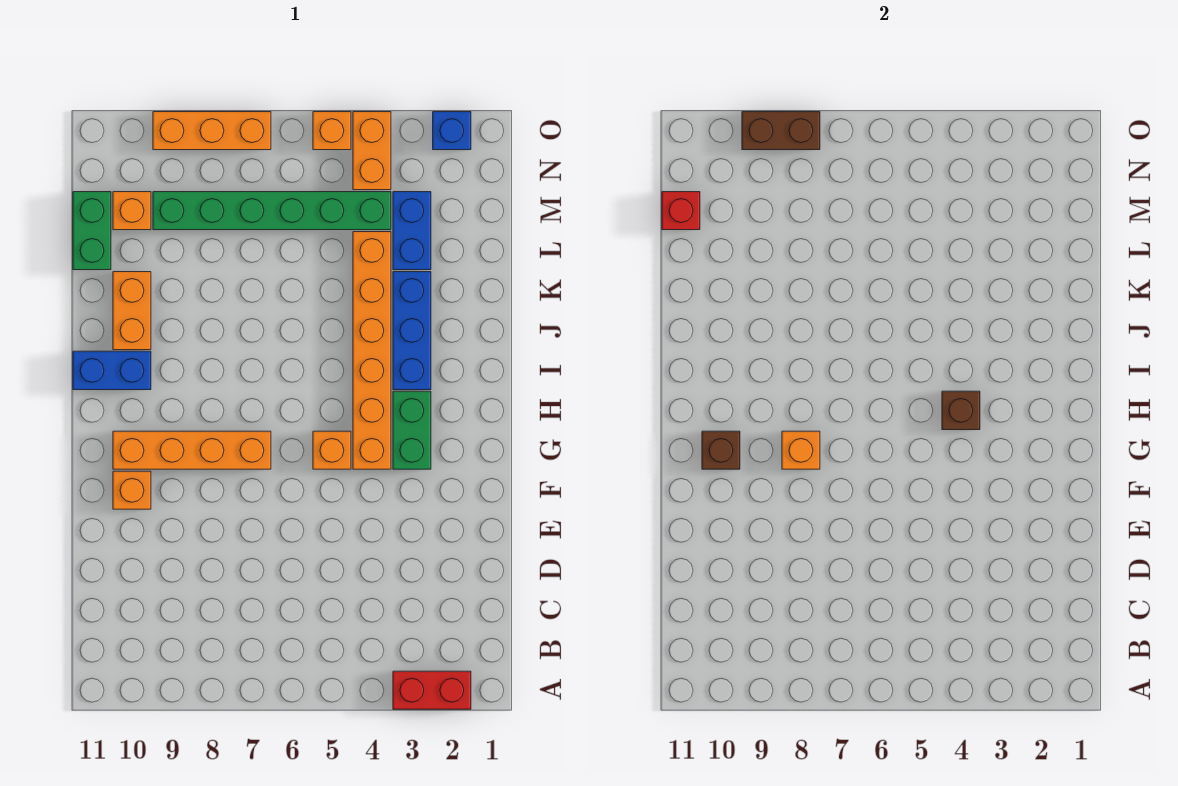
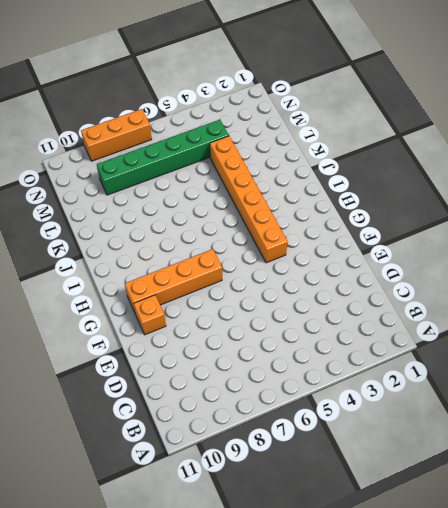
none -> red brick A2:A3 level 1
none -> green brick G3:H3 level 1
none -> orange brick G5 level 1

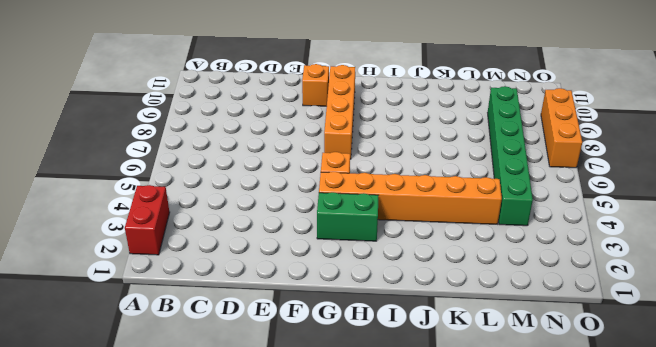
none -> blue brick I3:K3 level 1
none -> blue brick I10:I11 level 1
none -> orange brick J10:K10 level 1

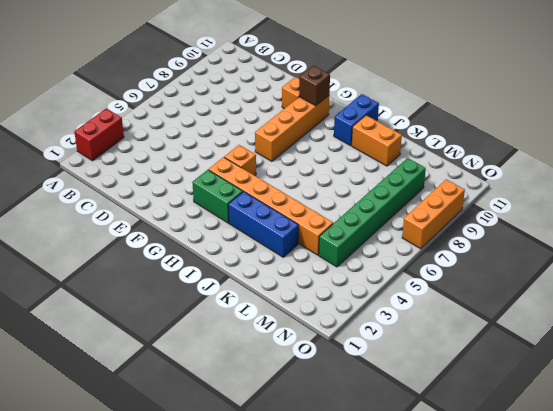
none -> blue brick L3:M3 level 1
none -> green brick L11:M11 level 1
none -> orange brick M10 level 1

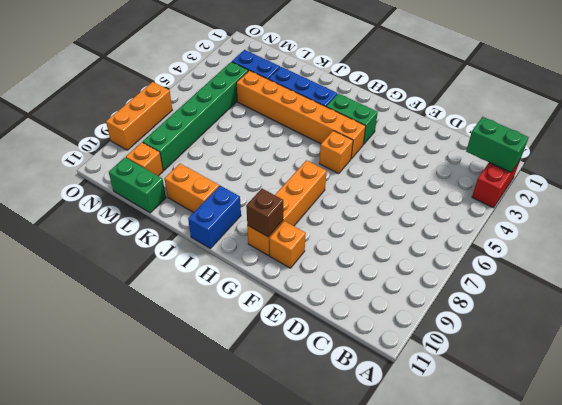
green brick A2:B2 level 2 -> none
none -> orange brick N4:O4 level 1
none -> blue brick O2 level 1
none -> orange brick O5 level 1

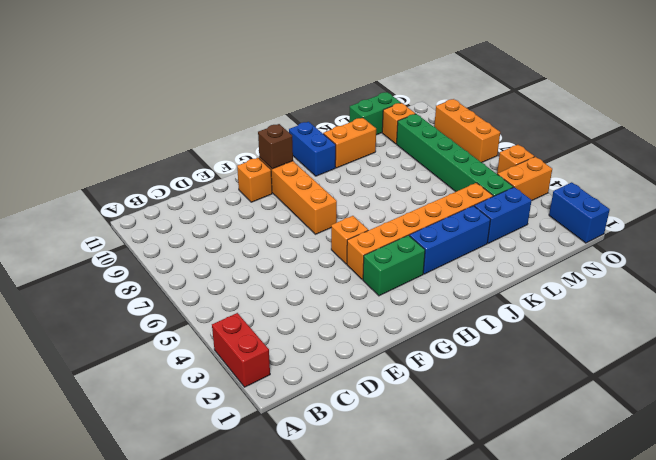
blue brick O1:O2 level 1 -> blue brick O2 level 1
none -> orange brick G8 level 2
none -> brown brick H4 level 2
none -> red brick M11 level 2

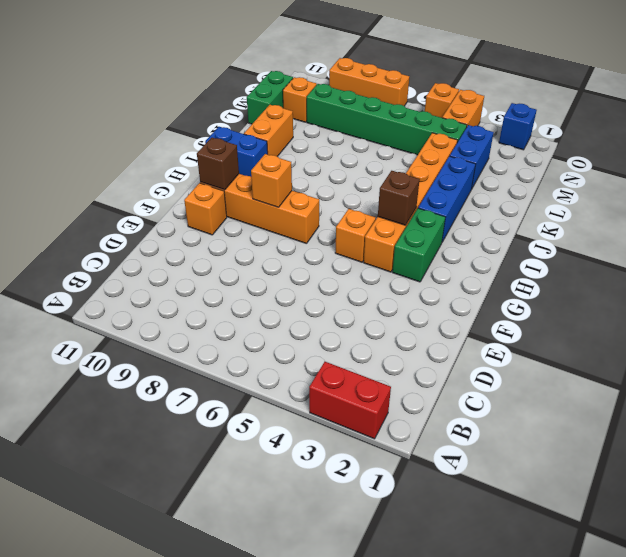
none -> red brick M11 level 2
none -> brown brick O8:O9 level 2

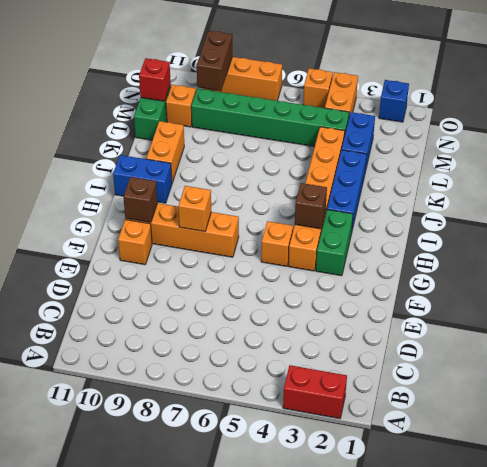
brown brick N9:O9 level 2 -> brown brick O8:O9 level 2

